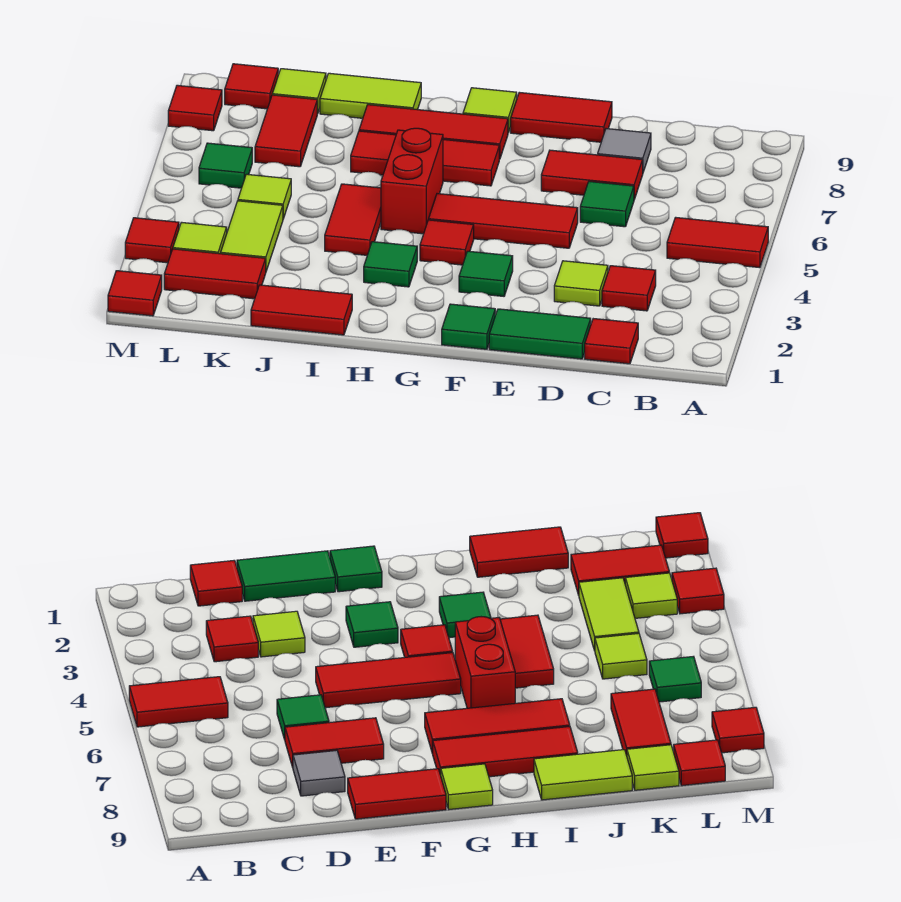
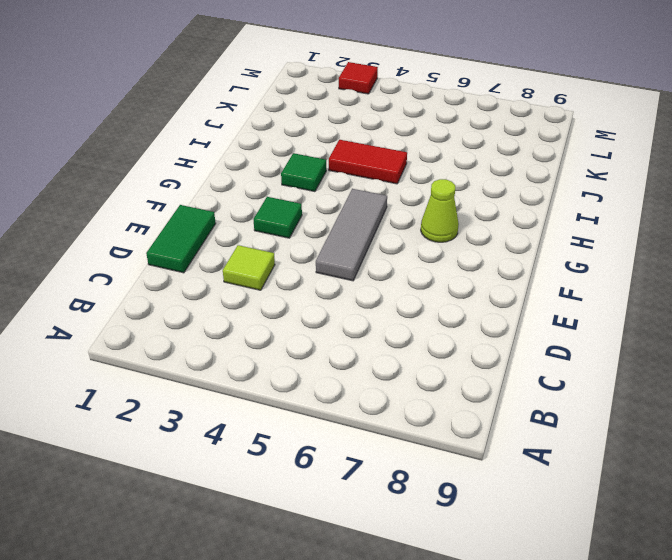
grey tile E5:G5 level 1 -> red tile E5:G5 level 1
lime cone G7 level 1 -> red tile G7:I7 level 1
none -> red tile A5:B5 level 1
none -> red tile C1 level 1
none -> red tile C3 level 1
none -> green tile D6 level 1

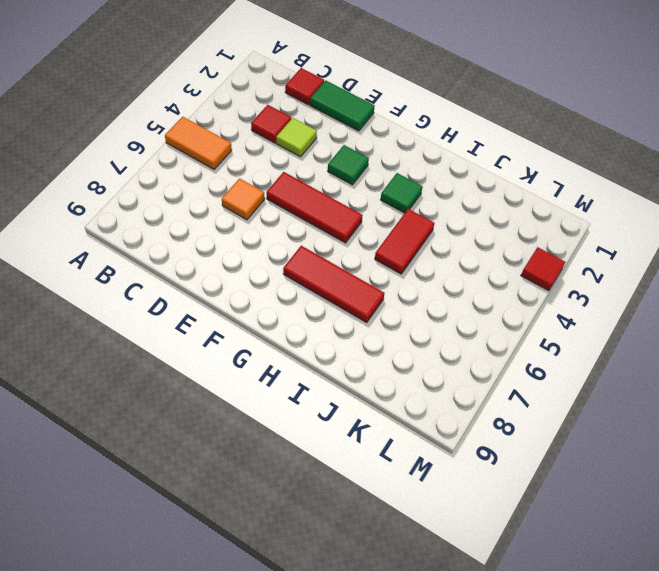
orange tile A5:B5 level 1 -> red tile A5:B5 level 1
orange tile D6 level 1 -> green tile D6 level 1
none -> red tile D7:E7 level 1
none -> grey tile D8 level 1
none -> red tile E9:F9 level 1
none -> green tile F1 level 1

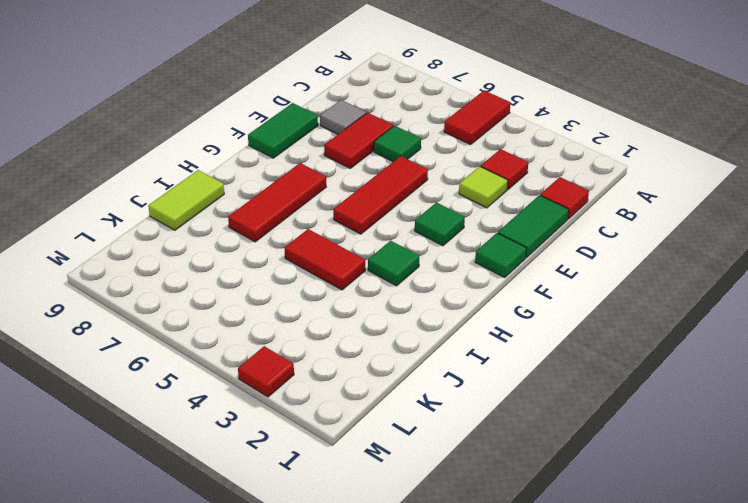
green tile E9:F9 level 1 -> red tile E9:F9 level 1
none -> red tile G4 level 1
none -> red tile G8:I8 level 1
none -> lime tile G9 level 1
none -> red brick H5:H6 level 1

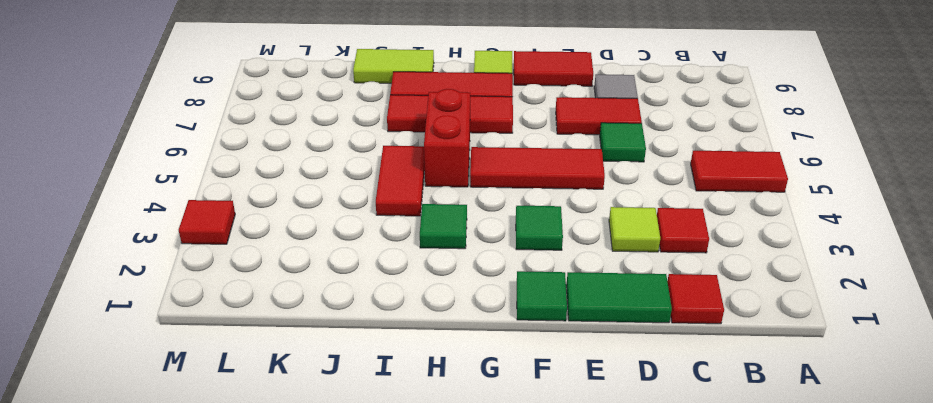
none -> red tile G4 level 1
none -> red tile I1:J1 level 1
none -> red tile K2:L2 level 1
none -> lime tile K3:K4 level 1

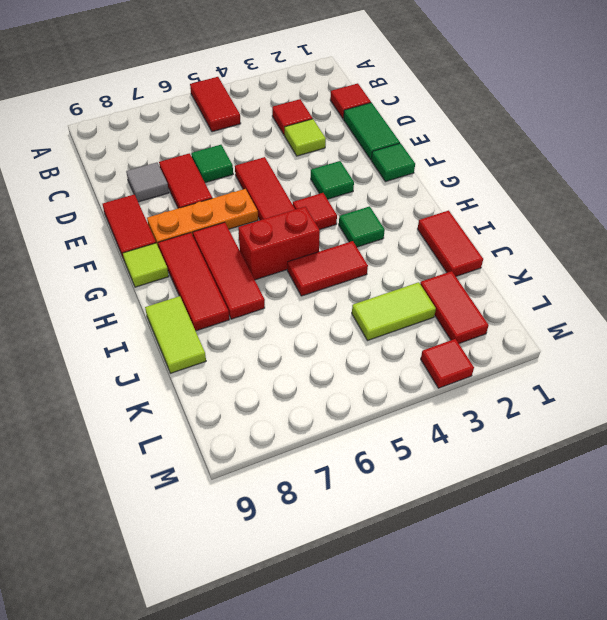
orange plate F6:F8 level 1 -> none
none -> lime tile K5 level 1
none -> red tile K7:K8 level 1
none -> lime tile K9 level 1
none -> lime tile L3 level 1

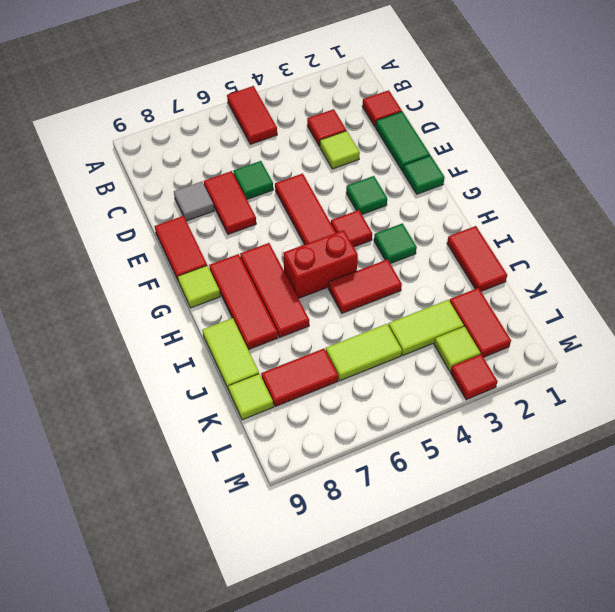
lime tile K5:K6 level 1 -> lime tile K5 level 1
none -> green tile L6 level 1
none -> red tile L9 level 1
none -> red tile M1 level 1
none -> red tile M8 level 1

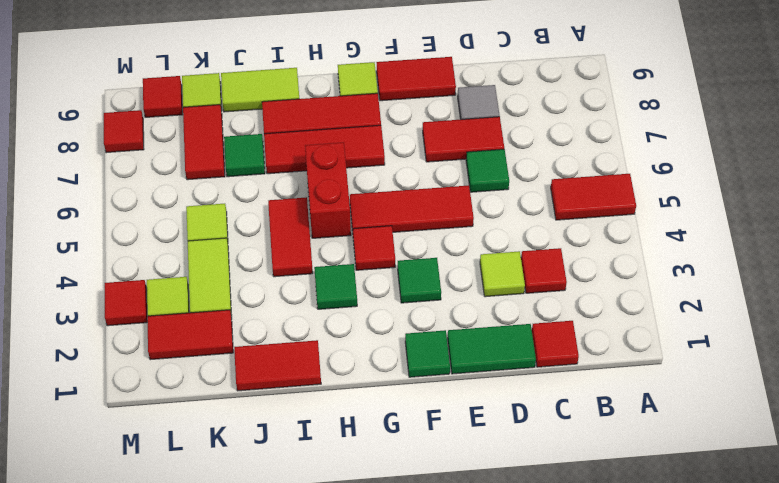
green tile J7 level 1 -> green tile L6 level 1
none -> red tile M1 level 1

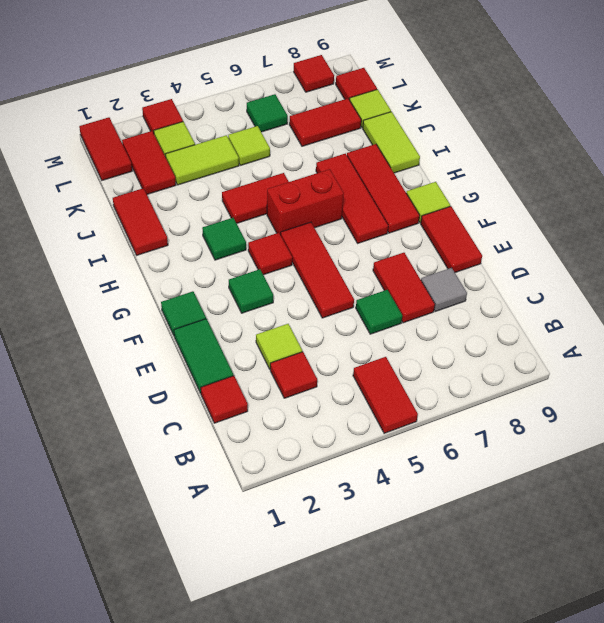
red tile L1:M1 level 1 -> red tile M1 level 1

